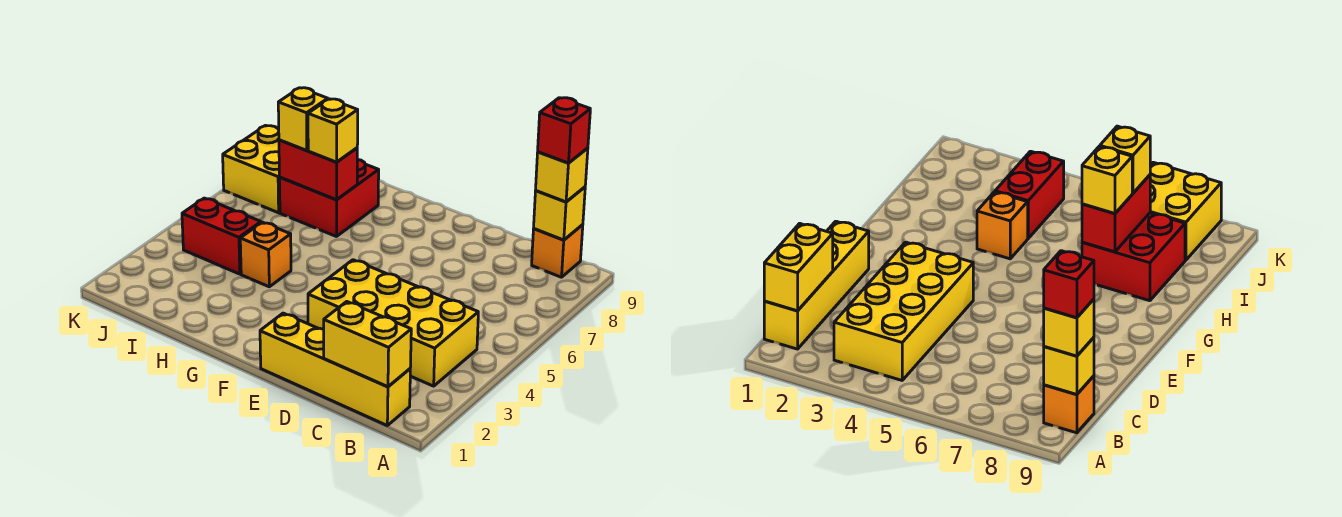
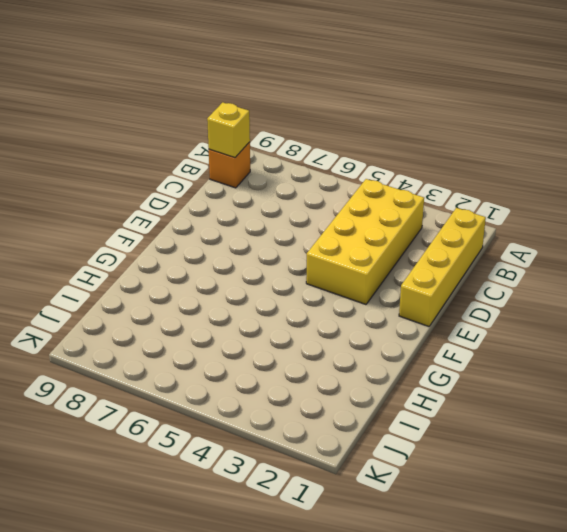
none -> orange brick H4 level 1
none -> red brick H7:I8 level 1
none -> red brick I4:J4 level 1

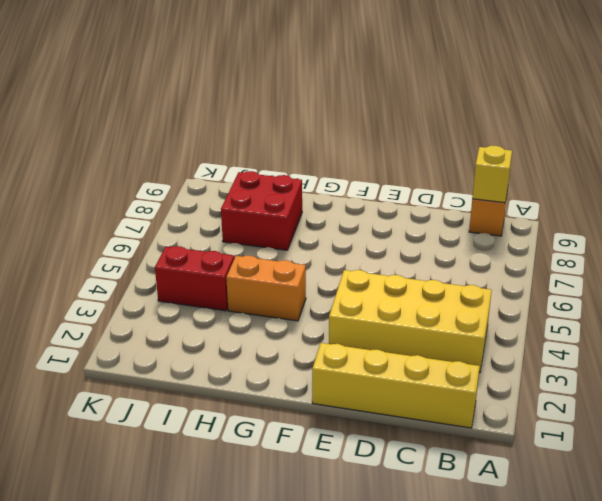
orange brick G4:H4 level 1 -> orange brick H4 level 1
none -> yellow brick J7:K8 level 1
none -> yellow brick B1:C1 level 2
none -> red brick H7:I7 level 2

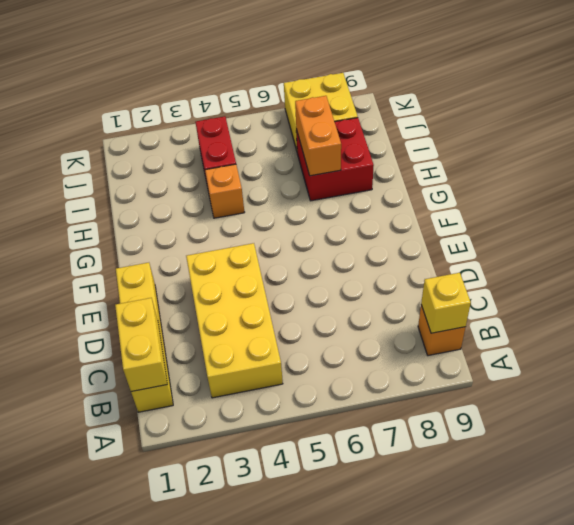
orange brick H7:I7 level 2 -> red brick H7:I7 level 2
none -> yellow brick B9 level 3
none -> yellow brick H7 level 3
none -> yellow brick I7 level 3

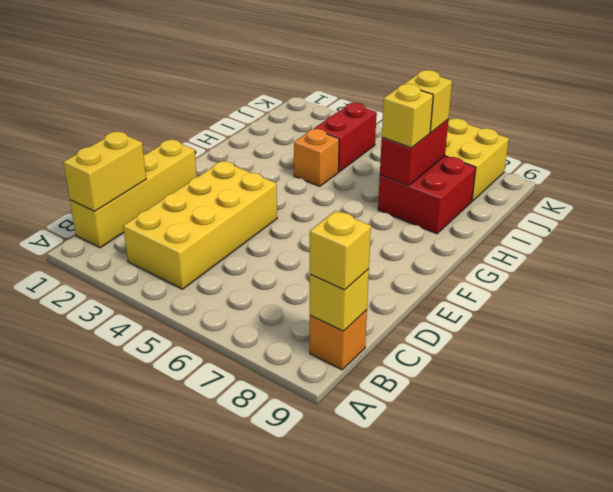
none -> red brick B9 level 4

